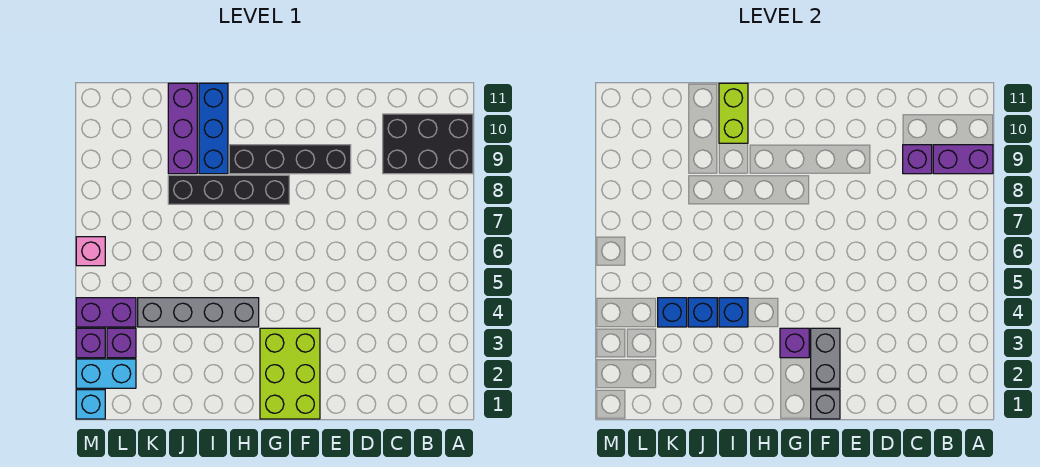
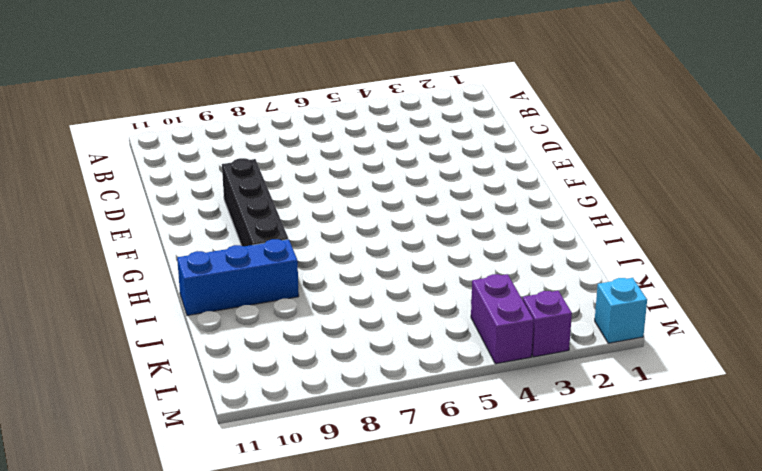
none -> black brick A9:C10 level 1
none -> lime brick F1:G3 level 1
none -> black brick G8:J8 level 1

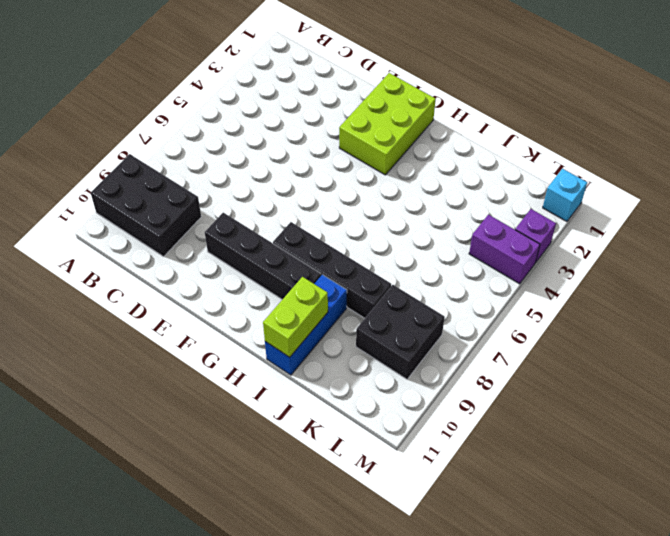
black brick K8:L9 level 1 -> none
none -> grey brick H4:K4 level 1
none -> purple brick J9:J11 level 1
none -> cyan brick L2:M2 level 1

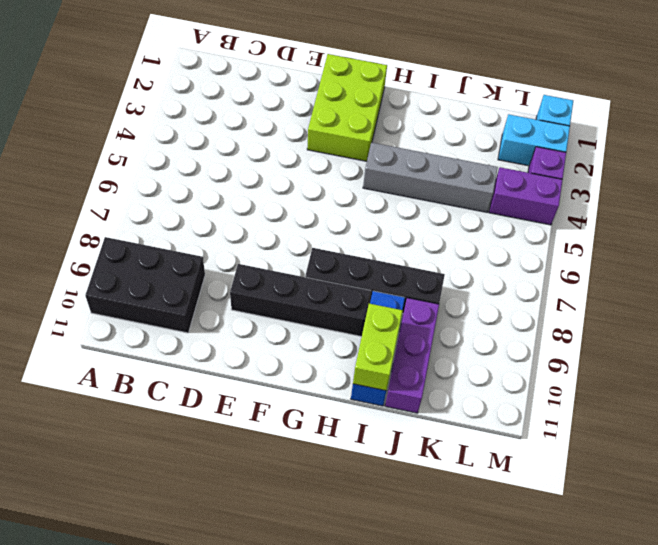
none -> purple brick L3 level 1
none -> pink brick M6 level 1
none -> purple brick A9:B9 level 2

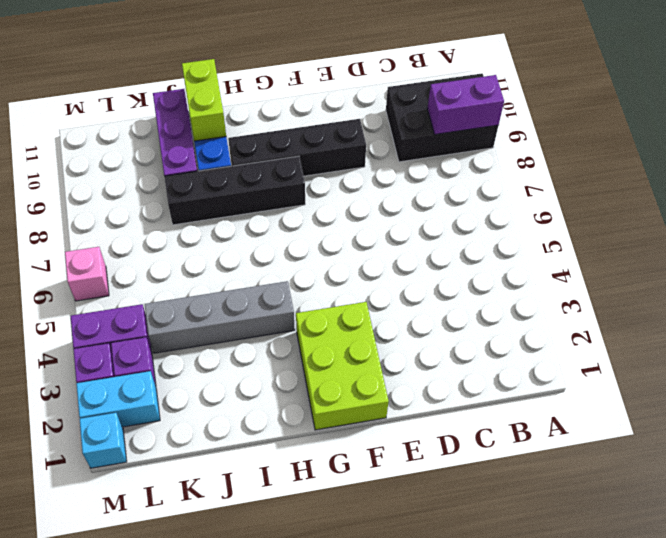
none -> purple brick C9 level 2
none -> grey brick F1 level 2
none -> grey brick F2:F3 level 2

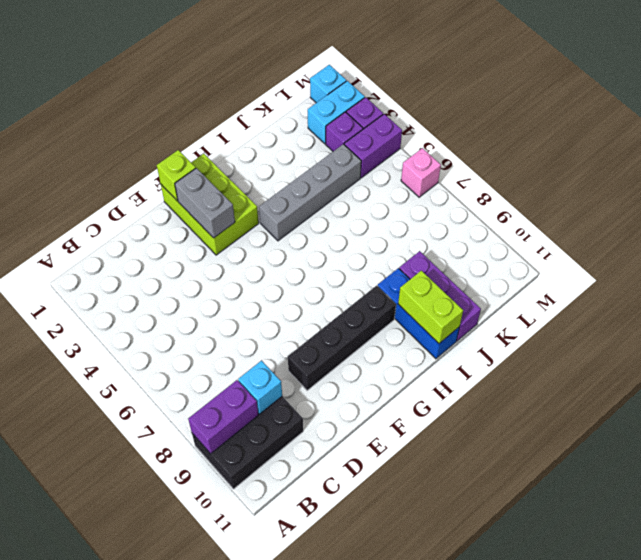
cyan brick C9 level 2 -> purple brick C9 level 2
lime brick F1 level 2 -> grey brick F1 level 2
none -> black brick G8:J8 level 1
none -> purple brick G3 level 2
none -> blue brick I4 level 2

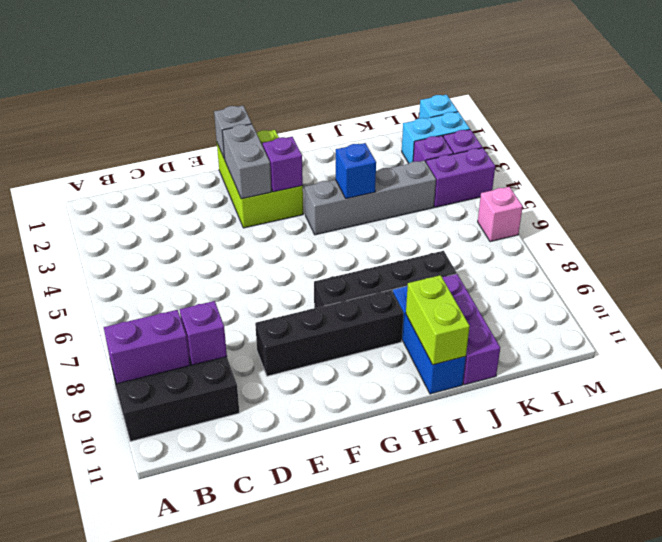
none -> blue brick J4 level 2
none -> blue brick K4 level 2

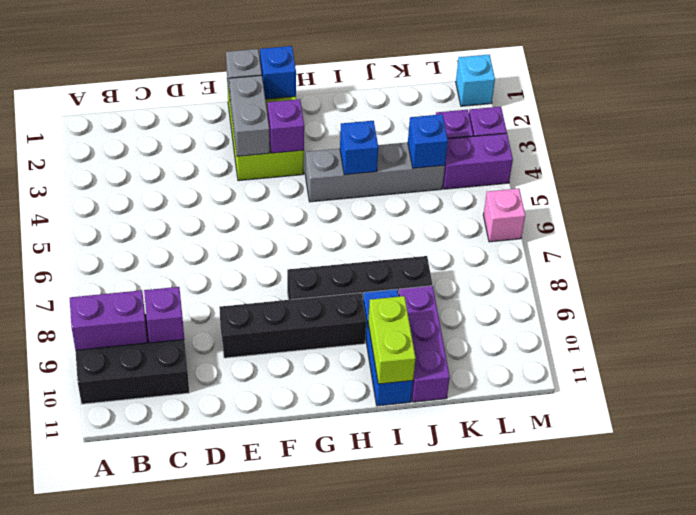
blue brick G1 level 2 -> blue brick J4 level 2
none -> cyan brick L2:M2 level 1

